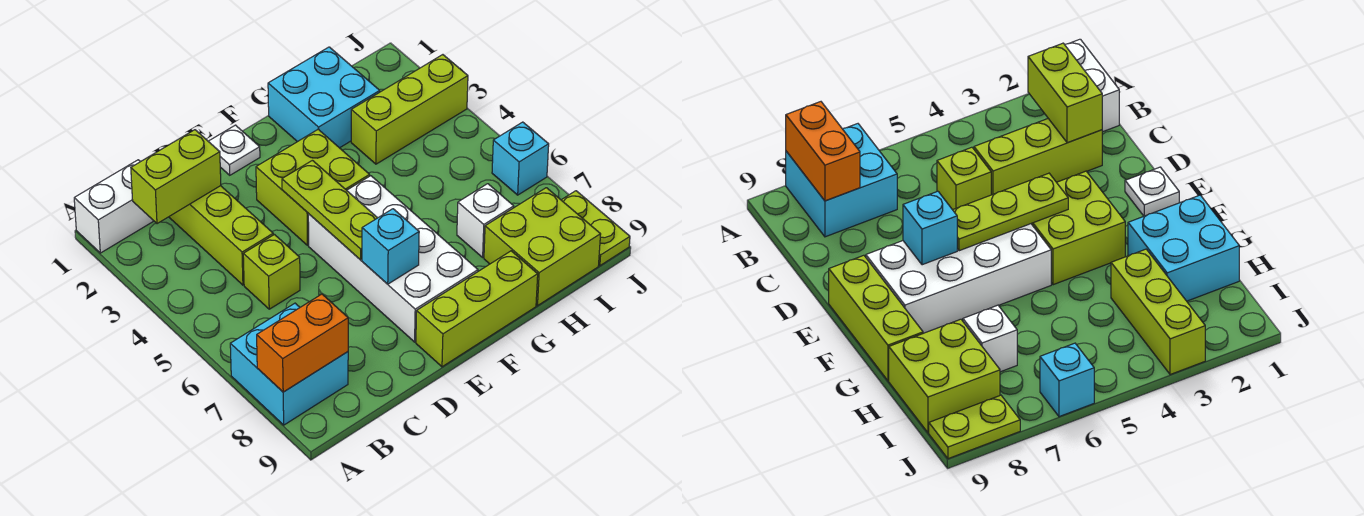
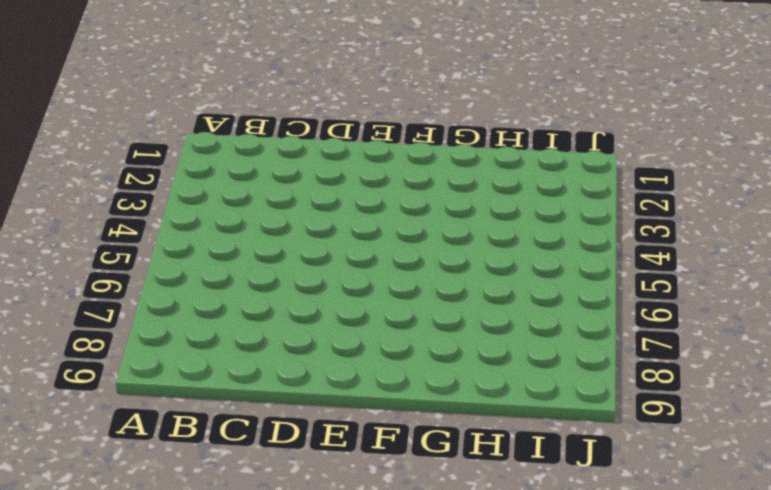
none -> white brick A1:B1 level 1
none -> cyan brick A7:B8 level 1
none -> lime brick C2:C4 level 1

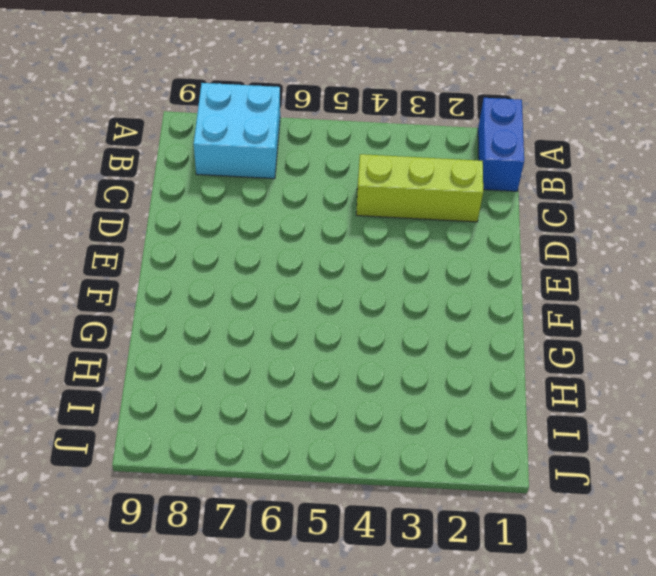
blue brick A1:B1 level 1 -> white brick A1:B1 level 1
none -> lime brick C5 level 1
none -> white plate E1 level 1
none -> lime brick E3:F4 level 1

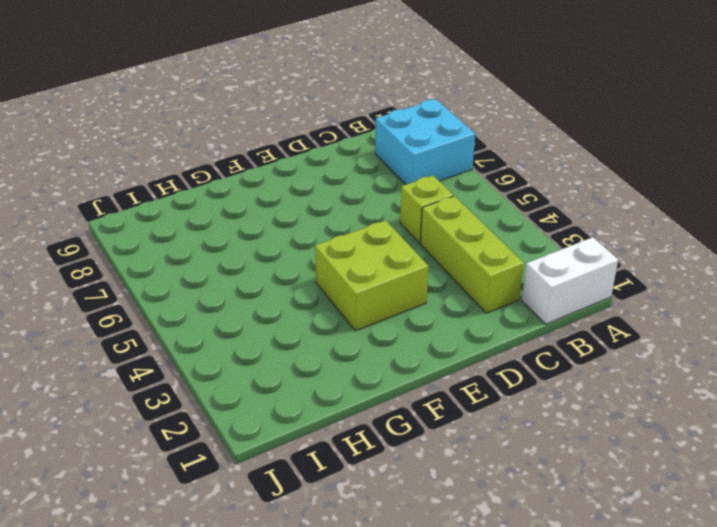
none -> white plate E1 level 1
none -> white brick E5:F8 level 1
none -> lime brick E9:G9 level 1

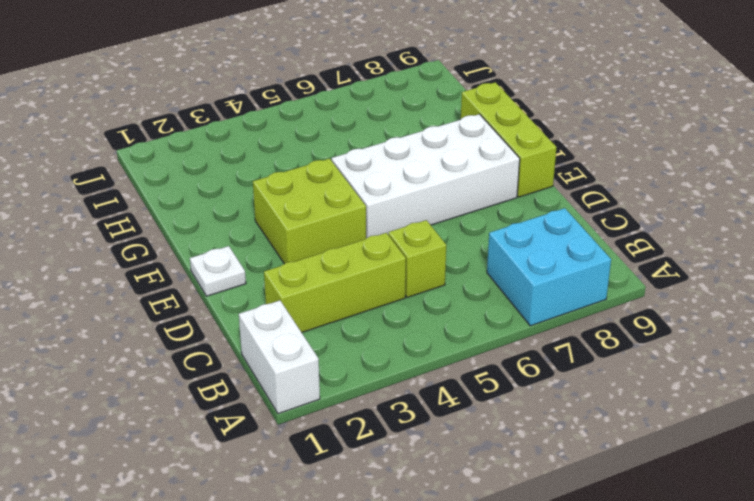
none -> cyan brick G1:H2 level 1
none -> lime brick H3:J3 level 1
none -> white brick H7 level 1

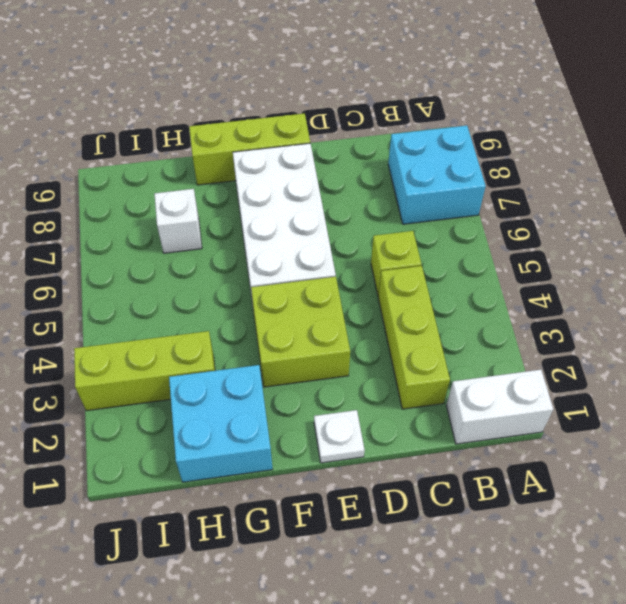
none -> lime brick H8:I9 level 1
none -> cyan brick J6 level 1
none -> lime plate J8:J9 level 1

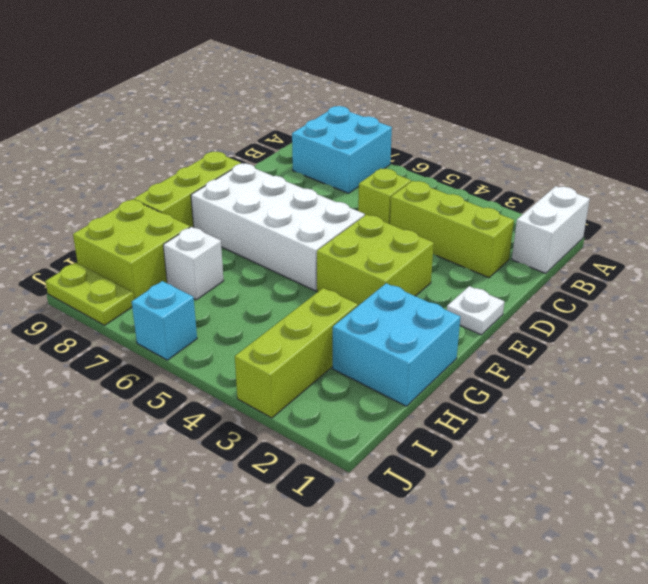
none -> orange brick A8:B8 level 2
none -> lime brick B2:C2 level 2
none -> lime plate E4:E6 level 2

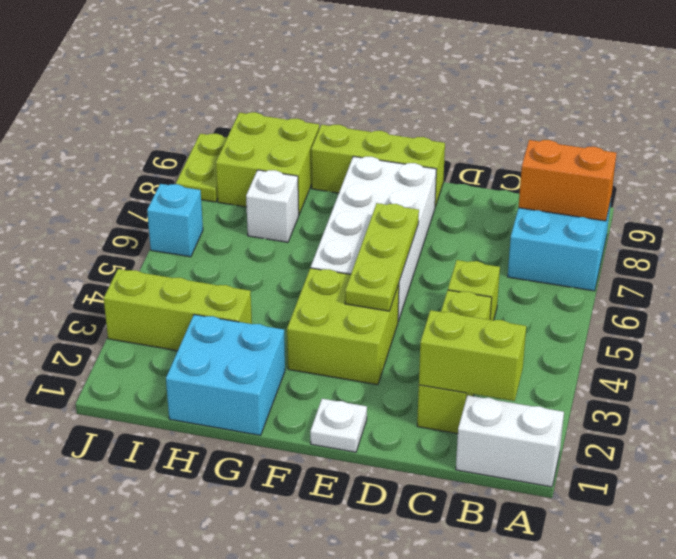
none -> cyan brick E7 level 2

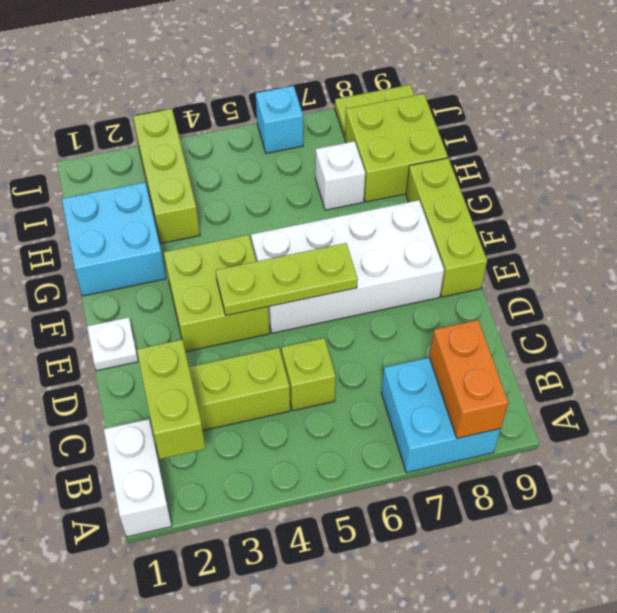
none -> cyan brick E7 level 2

